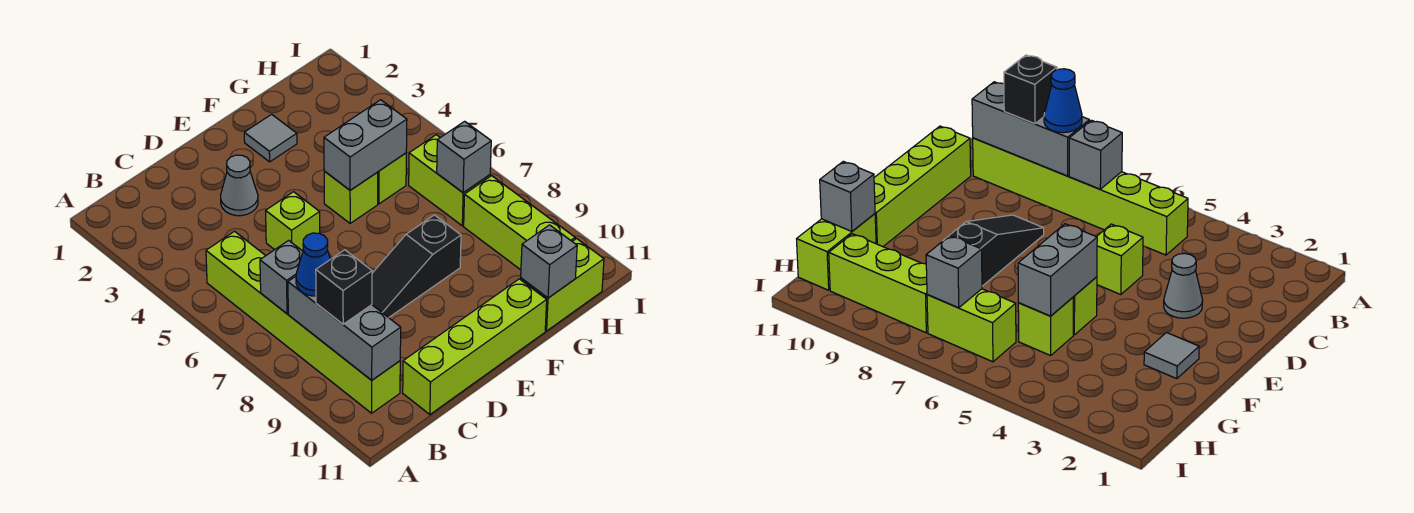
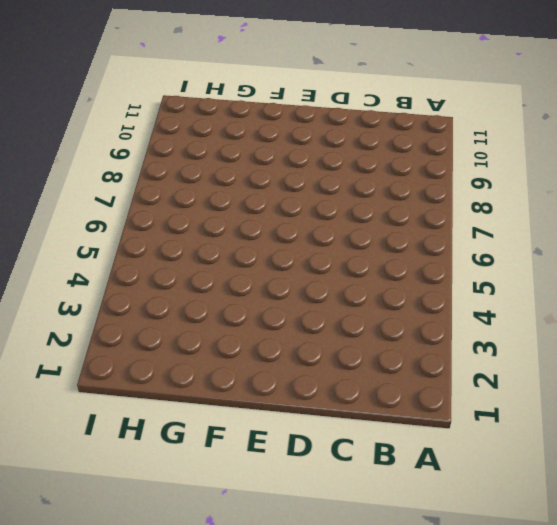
none -> lime brick B5:B10 level 1
none -> lime brick C11:F11 level 1
none -> grey cone D3 level 1

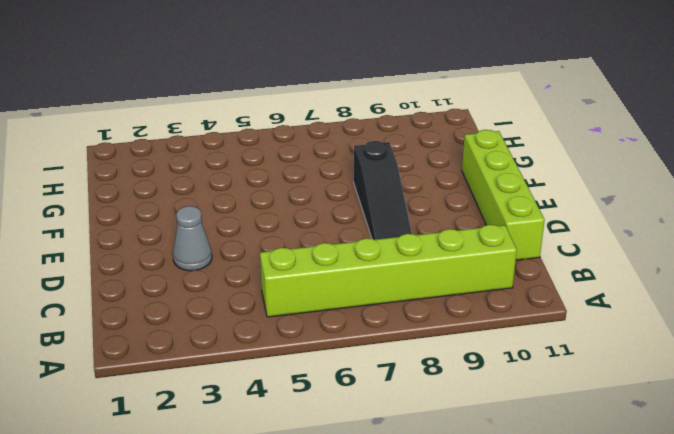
none -> lime brick D5 level 1
none -> grey tile F2 level 1
none -> lime brick F5 level 1

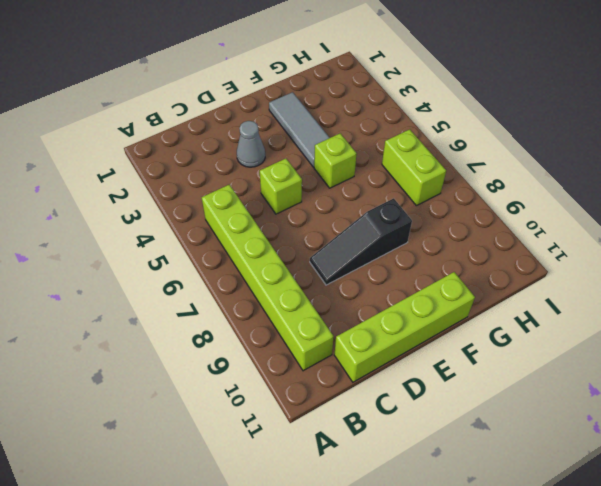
grey tile F2:F4 level 1 -> grey tile F2 level 1
none -> lime brick G5 level 1
none -> lime brick G11:H11 level 1
none -> lime brick H8:H10 level 1

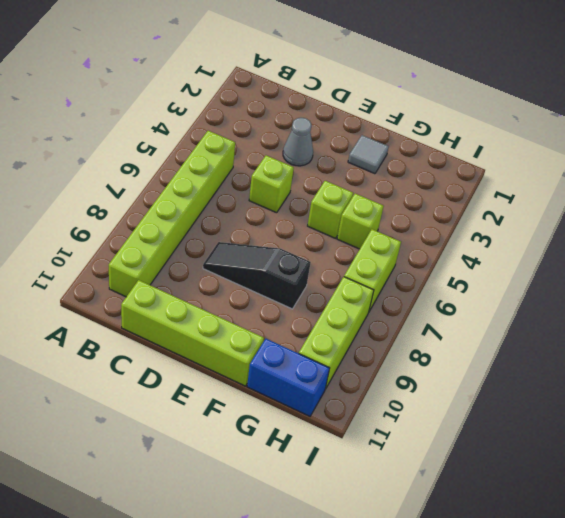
blue brick G11:H11 level 1 -> lime brick G11:H11 level 1
none -> grey brick B7 level 2
none -> grey brick B8:B10 level 2
none -> grey brick F5:G5 level 2

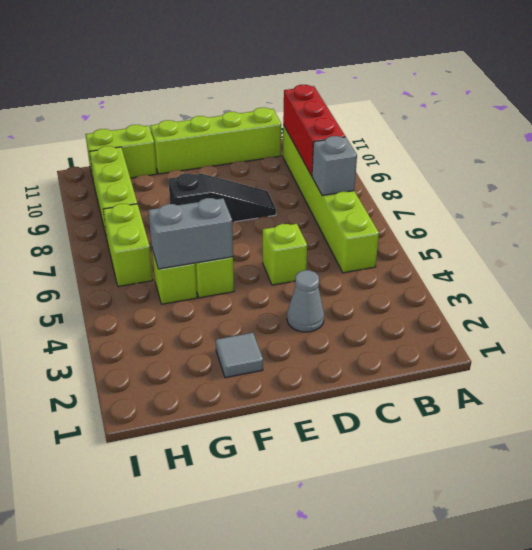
red brick B8:B10 level 2 -> grey brick B8:B10 level 2
none -> grey brick G11 level 2
none -> grey brick H7 level 2
none -> blue cone B8 level 3

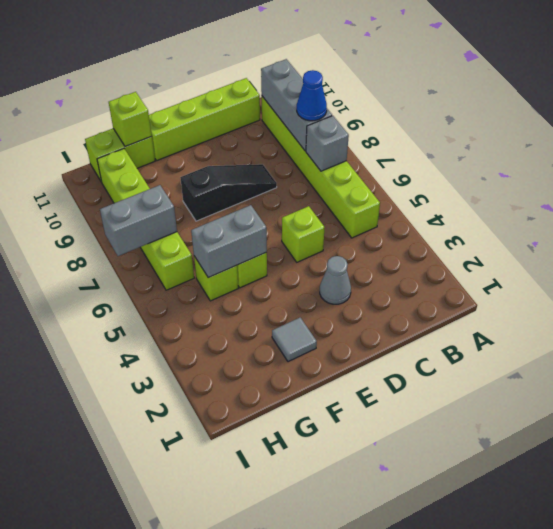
lime brick G11 level 2 -> grey brick G11 level 2
grey brick H7:I7 level 2 -> grey brick H7 level 2
none -> black brick B9 level 3

